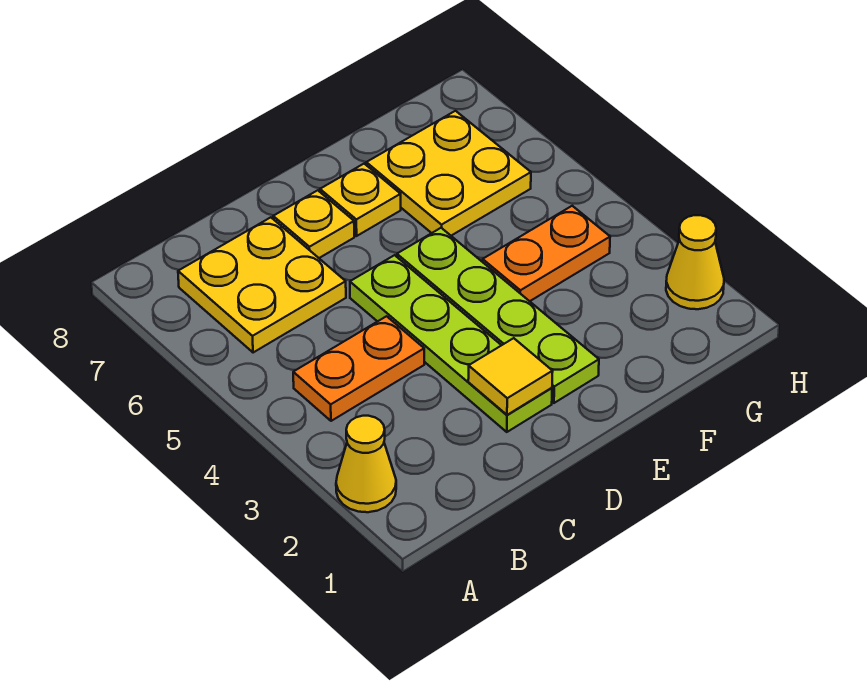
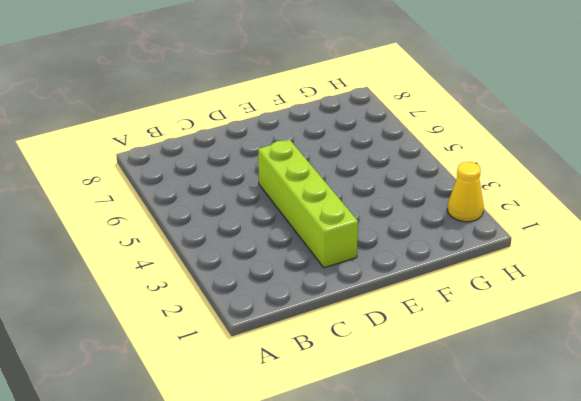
lime brick D2:D5 level 1 -> lime plate D2:D5 level 1
none -> yellow cone A2 level 1
none -> orange plate B4:C4 level 1

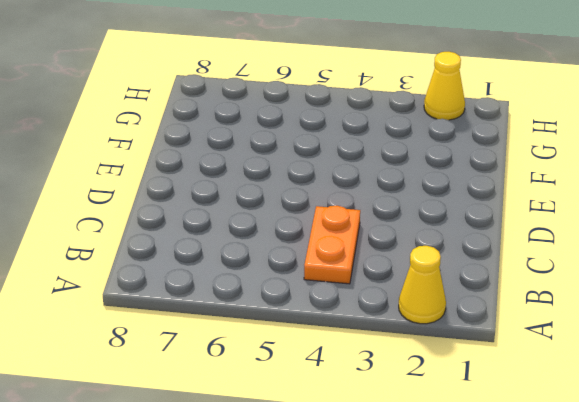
none -> yellow plate B6:C7 level 1
none -> lime plate D2:D5 level 1

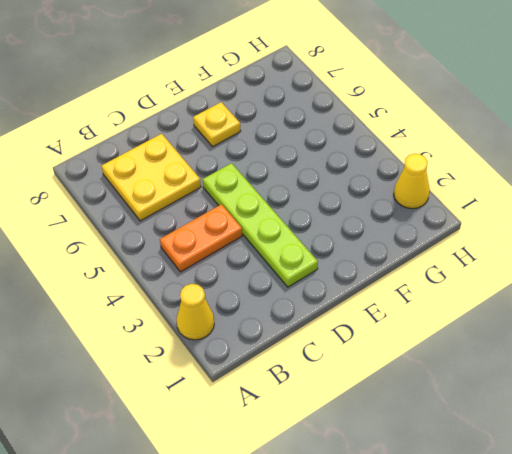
none -> yellow plate D7 level 1
none -> lime plate E2:E5 level 1

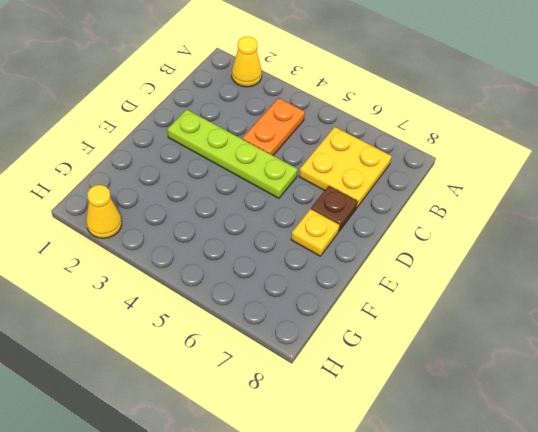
brown plate D7 level 1 -> yellow plate D7 level 1
none -> lime plate E2:E5 level 1
none -> orange plate F4:G4 level 1

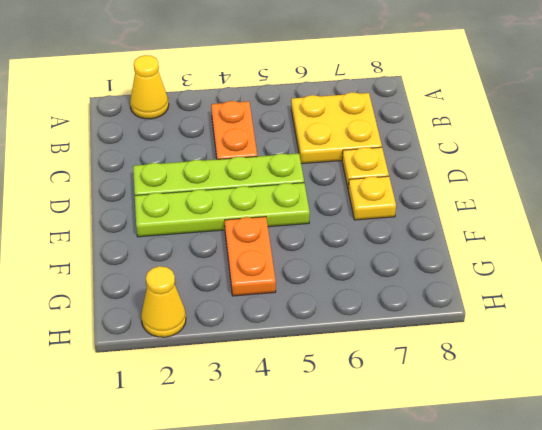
none -> yellow plate F6:G7 level 1
none -> yellow tile D2 level 2

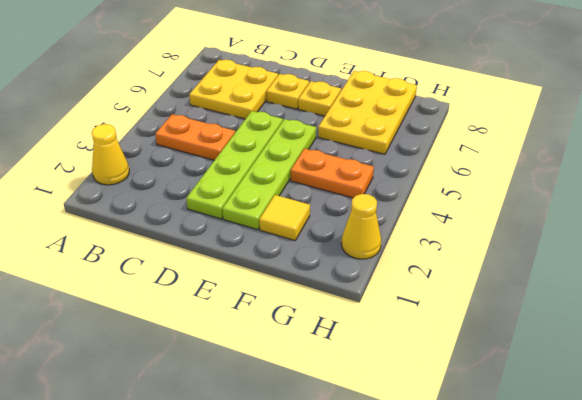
yellow tile F2 level 1 -> yellow tile D2 level 2
yellow plate F6:G8 level 1 -> yellow plate F6:G7 level 1

